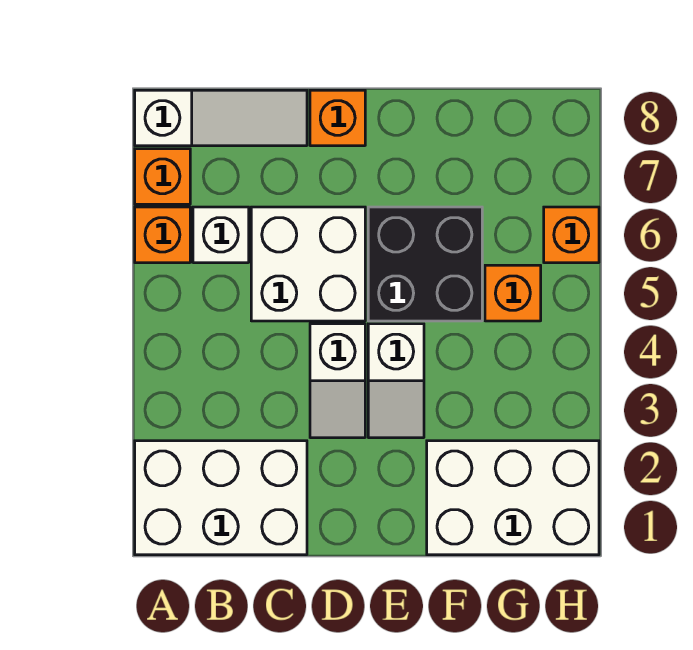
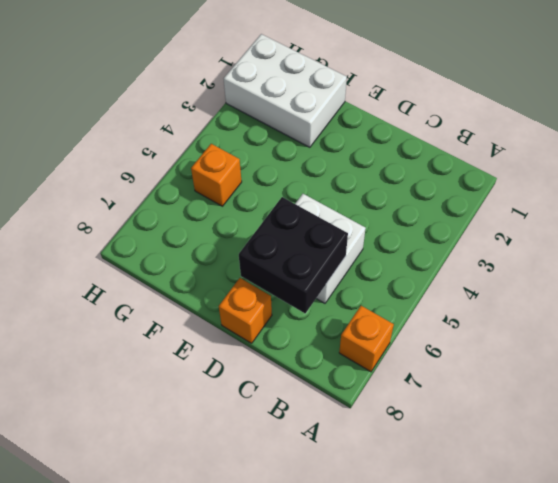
black brick C6:D7 level 2 -> black brick E5:F6 level 1
none -> white brick A1:C2 level 1
none -> orange brick A6 level 1
none -> white slope A8:C8 level 1 top A

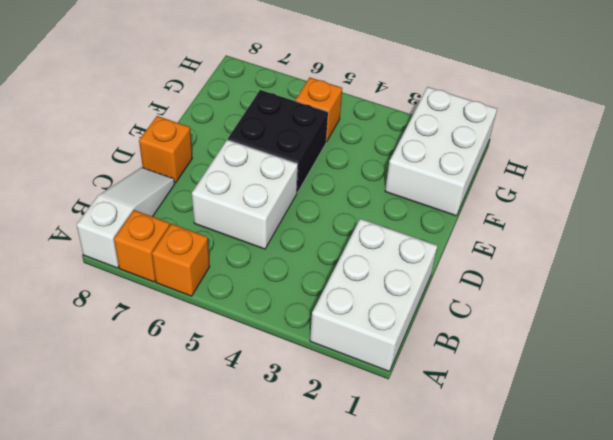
none -> white brick B6 level 1
none -> white slope D3:D4 level 1 top 4
none -> white slope E3:E4 level 1 top 4

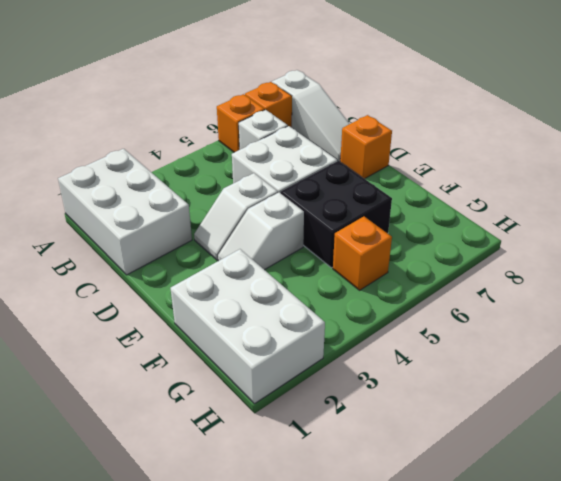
none -> orange brick H6 level 1

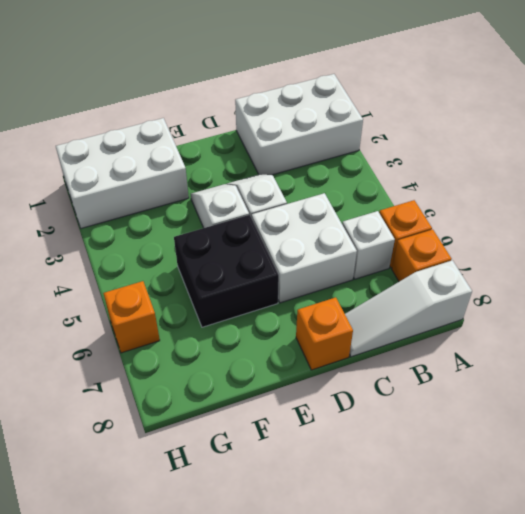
none -> orange brick G5 level 1

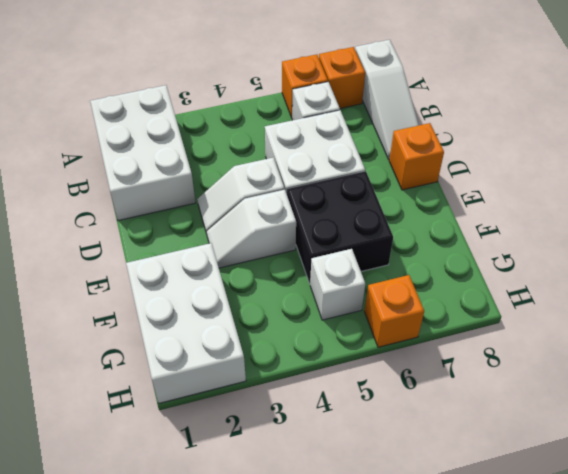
white brick G5 level 1 -> orange brick G5 level 1

